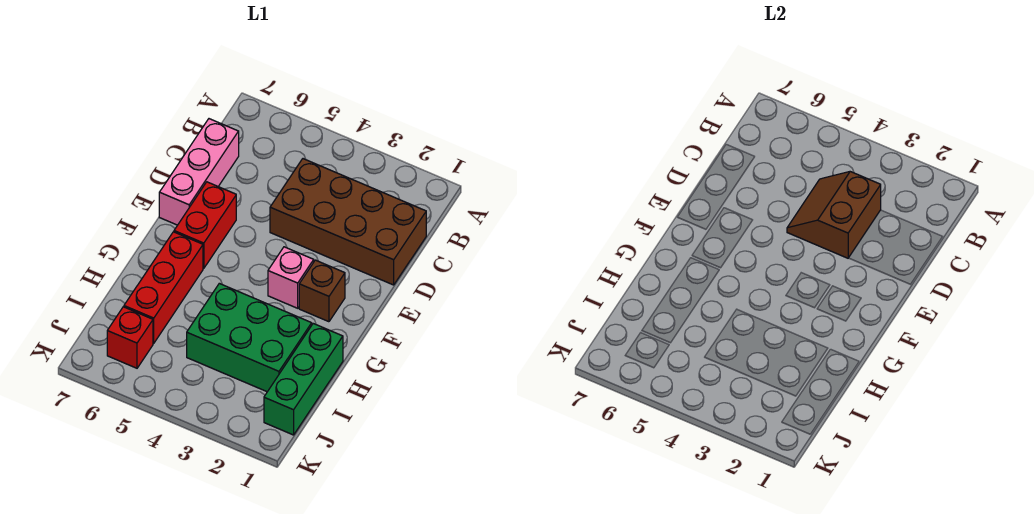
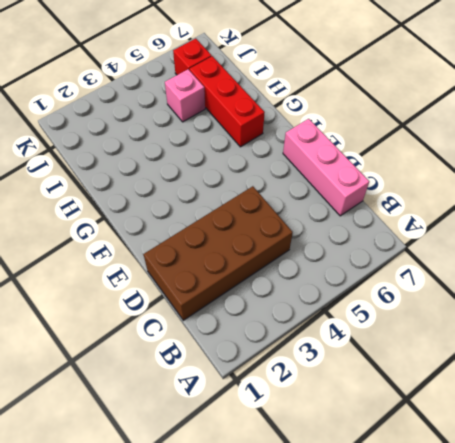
pink brick I5 level 1 -> pink brick F3 level 1
none -> red brick E6:F6 level 1
none -> brown brick F2 level 1

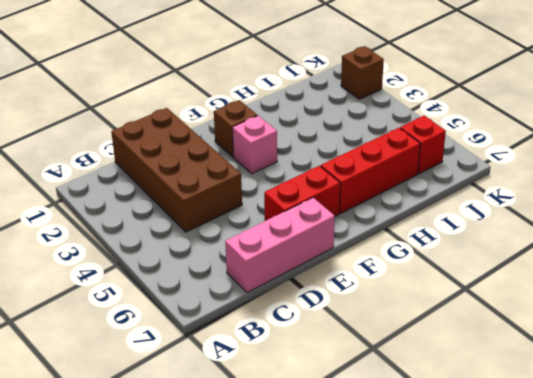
brown brick K2 level 1 -> none
none -> green brick H1:J1 level 1
none -> green brick H2:I4 level 1

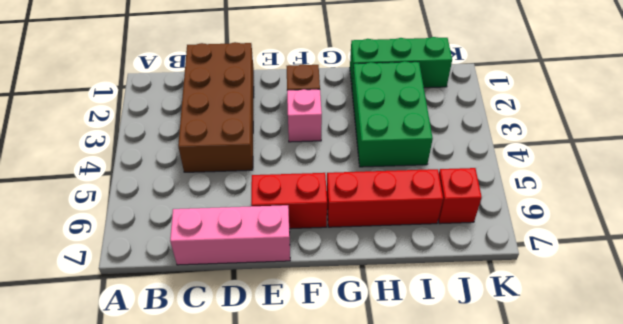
none -> brown slope C3:D4 level 2 top 3

